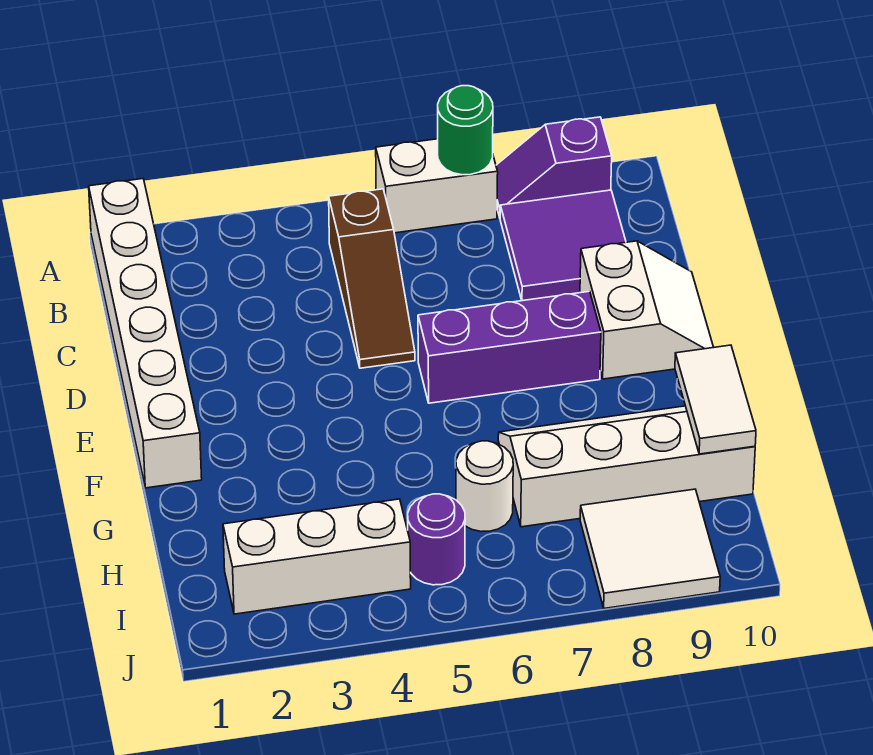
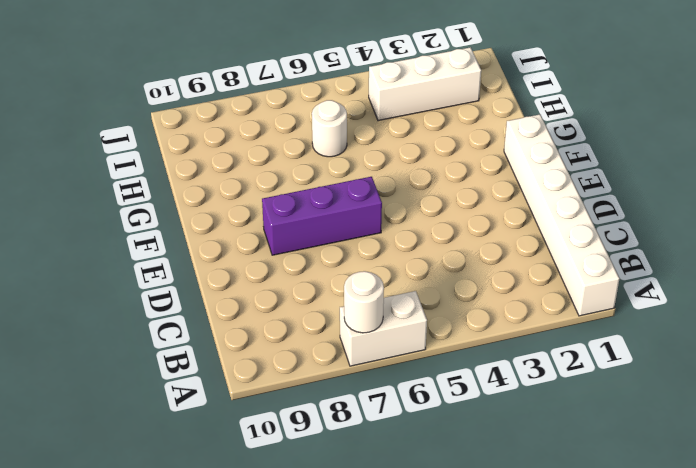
white round brick A7 level 2 -> green round brick A7 level 2
none -> purple slope A8:A9 level 1 top 9
none -> brown slope B5:D5 level 1 top B
none -> purple tile B8:C9 level 1

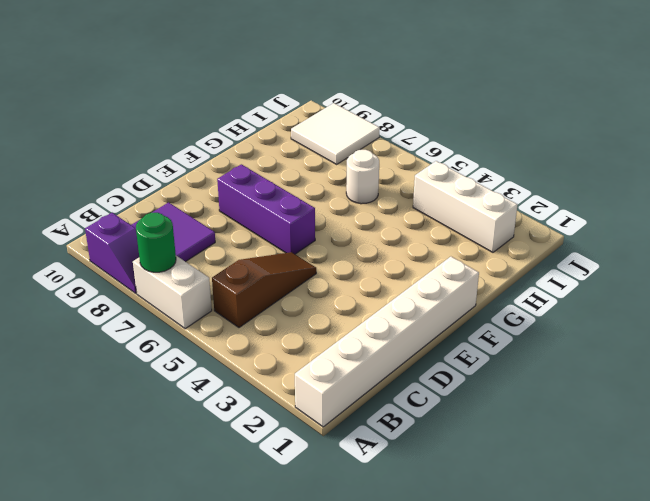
none -> white slope D9:E10 level 1 top 9
none -> white slope G7:H10 level 1 top H
none -> purple round brick I5 level 1

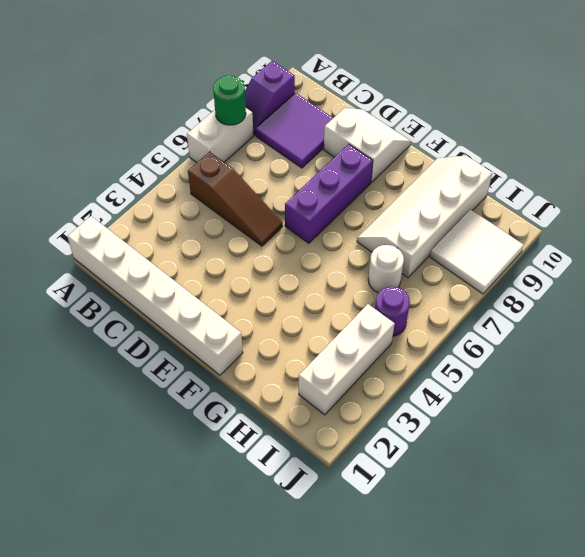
none -> white tile G10:H10 level 2

